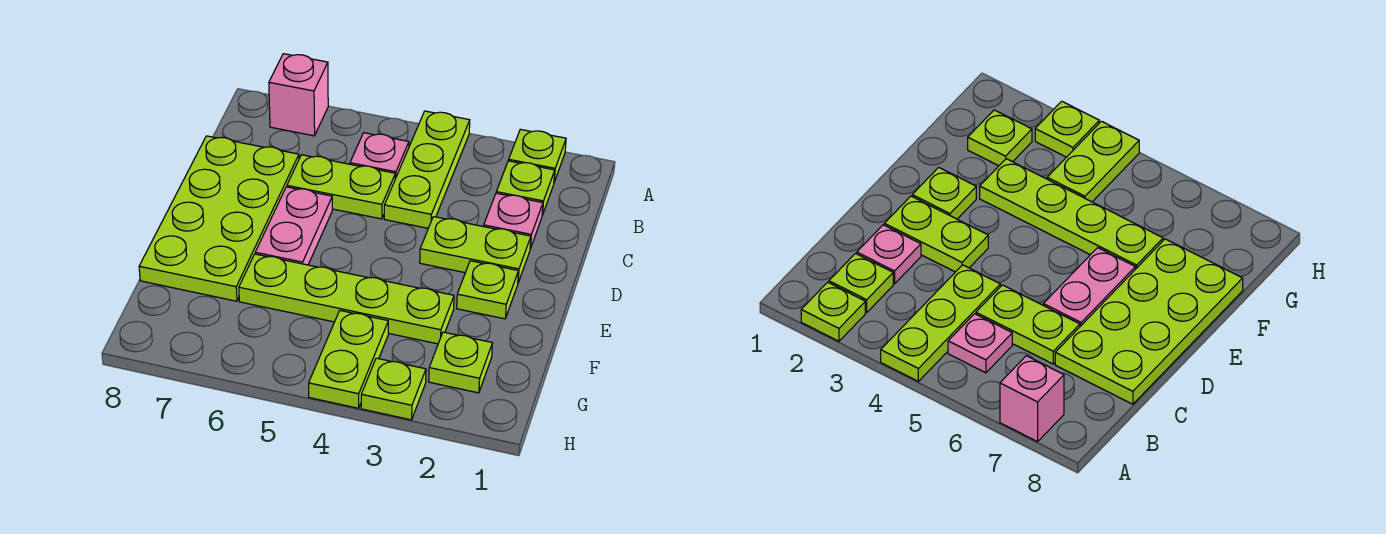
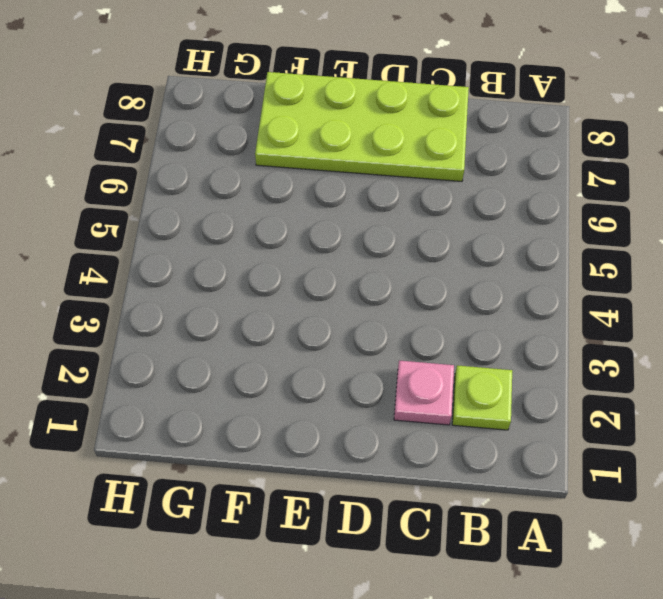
none -> lime plate A2 level 1
none -> lime plate A4:C4 level 1
none -> pink brick A7 level 1

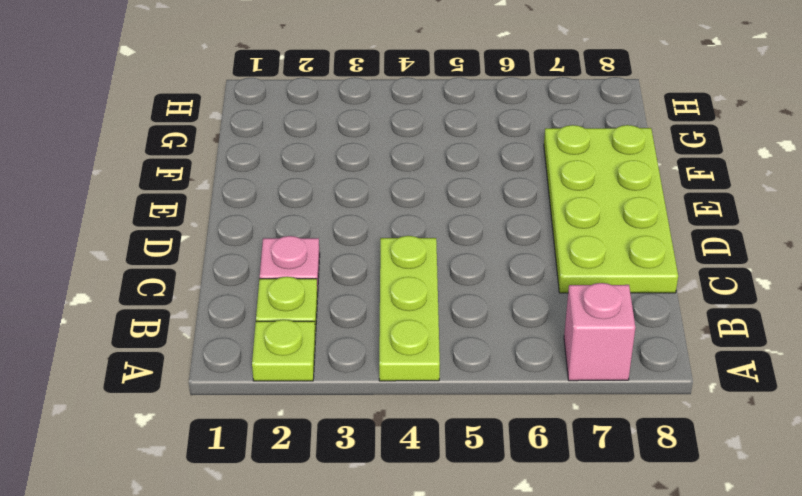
none -> pink plate B5 level 1
none -> lime plate C5:C6 level 1
none -> lime plate D2:D3 level 1

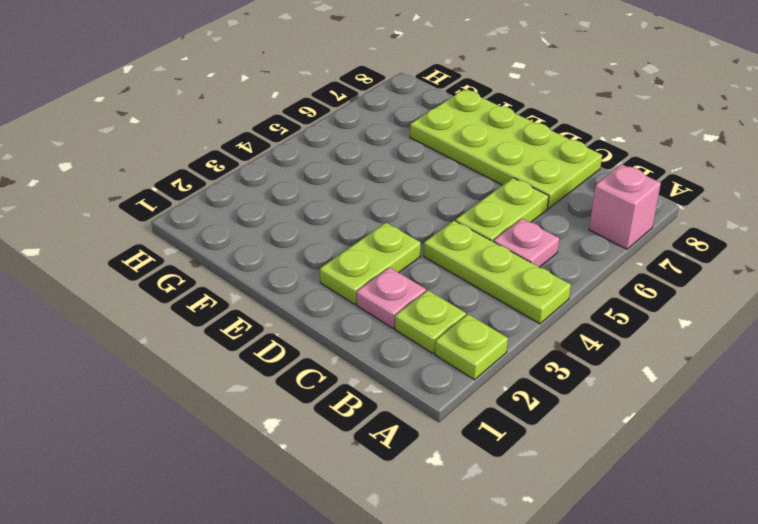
none -> pink plate D6:E6 level 1
none -> lime plate E2 level 1
none -> lime plate F3:F6 level 1

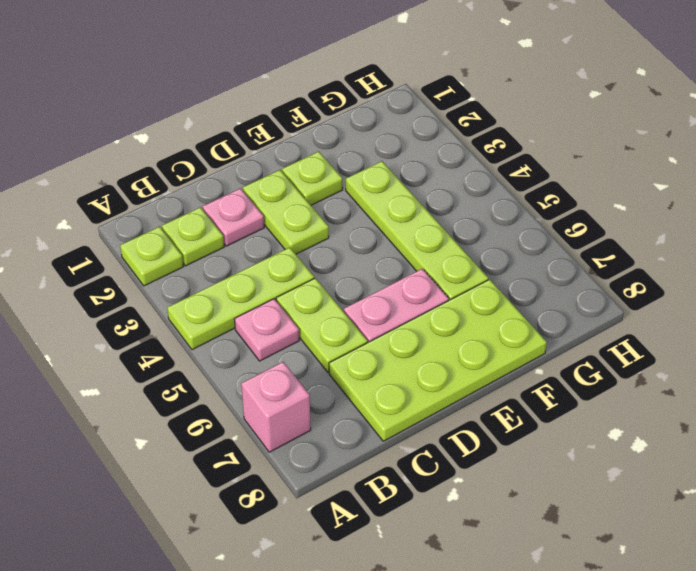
none -> lime plate G2 level 1
none -> lime plate G4:H4 level 1
none -> lime plate H3 level 1

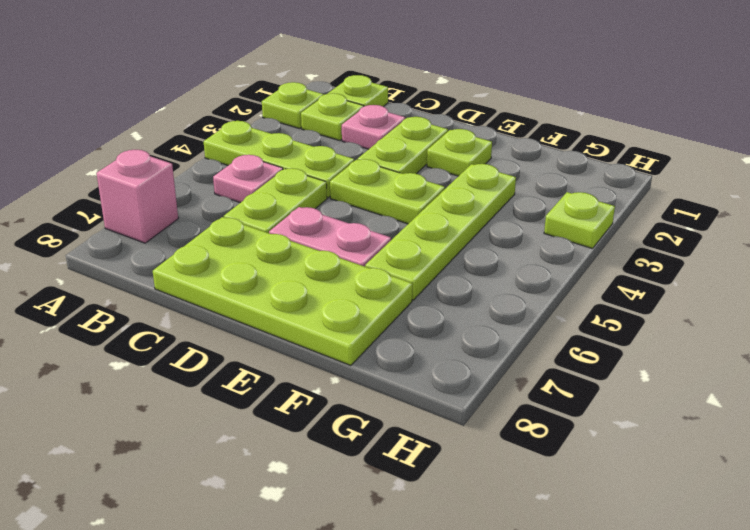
lime plate B1 level 1 -> lime plate G2 level 1
lime plate D4:E4 level 1 -> lime plate G4:H4 level 1

